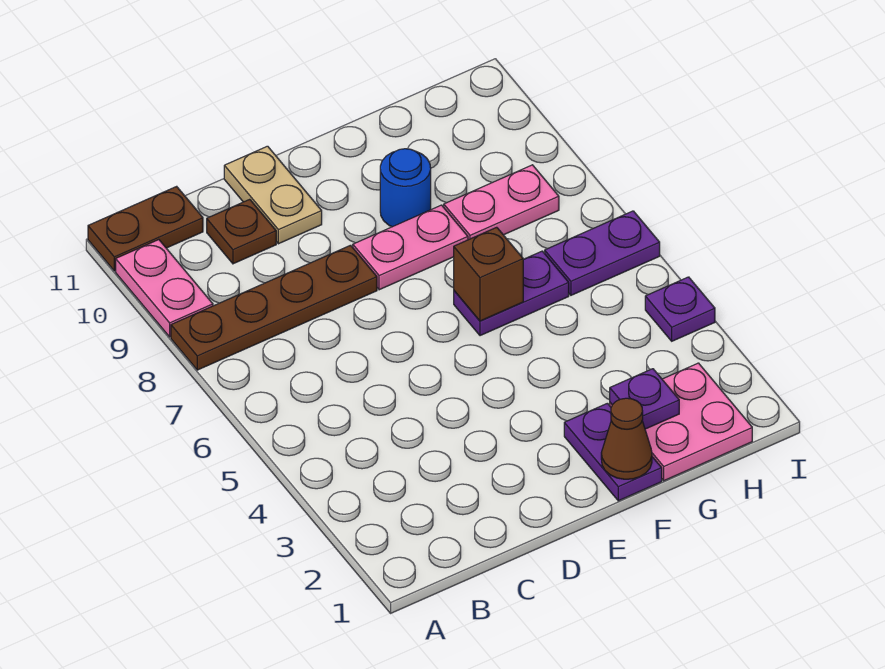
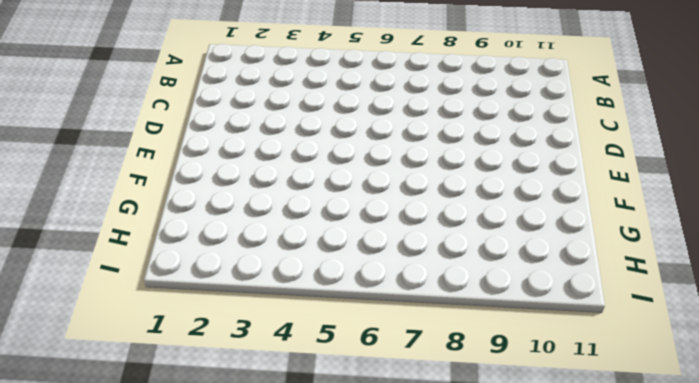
none -> brown plate A8:D8 level 1
none -> pink plate A9:A10 level 1
none -> brown plate A11:B11 level 1

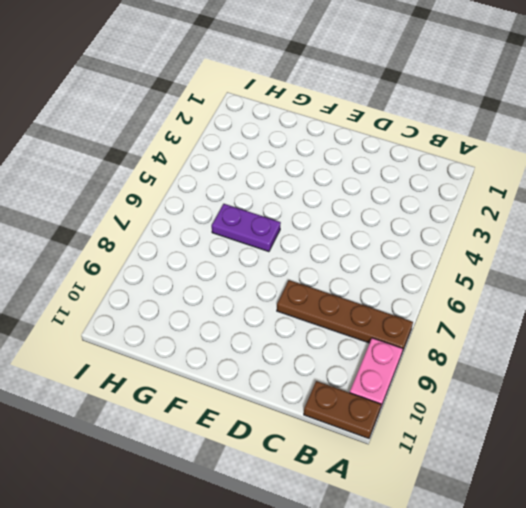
none -> brown plate C10 level 1
none -> tan plate D10:D11 level 1
none -> pink plate E8:F8 level 1

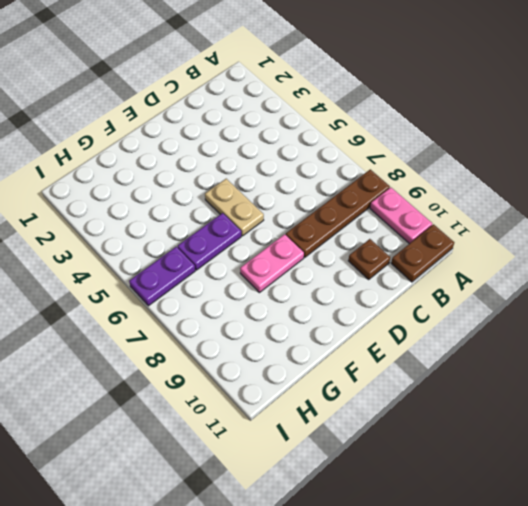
tan plate E5:E6 level 1 -> tan plate D10:D11 level 1
none -> purple plate F1:F2 level 1
none -> blue round brick F9 level 1
none -> pink plate G1:H2 level 1

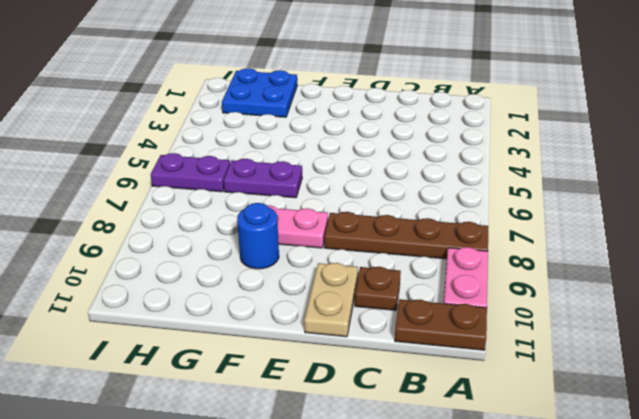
blue plate G1:H2 level 1 -> pink plate G1:H2 level 1
none -> purple plate F1:F2 level 1
none -> pink plate G8:H8 level 1
none -> purple plate I4 level 1

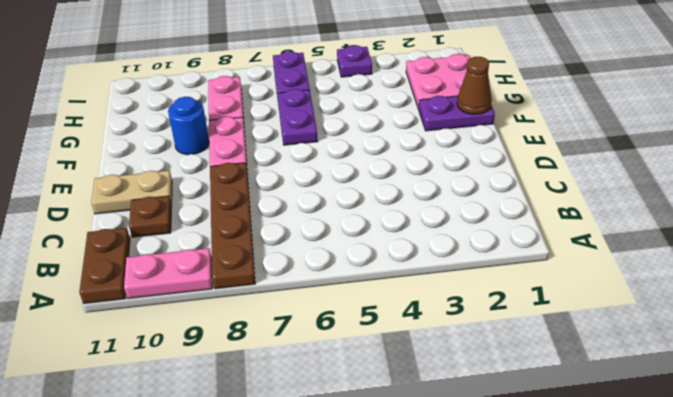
none -> brown brick F6 level 2
none -> purple plate G2 level 2

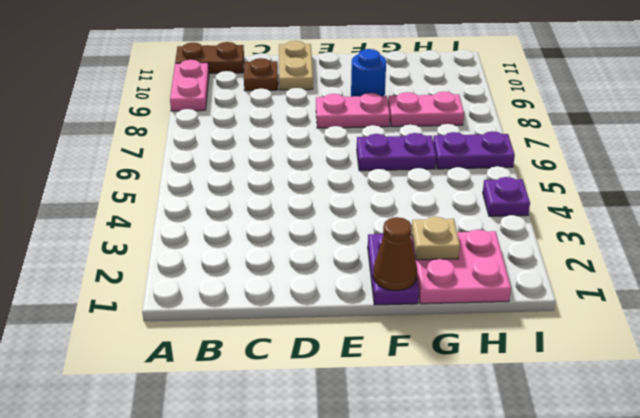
tan plate G2 level 2 -> purple plate G2 level 2
none -> brown plate A8:D8 level 1
none -> brown brick F6 level 2

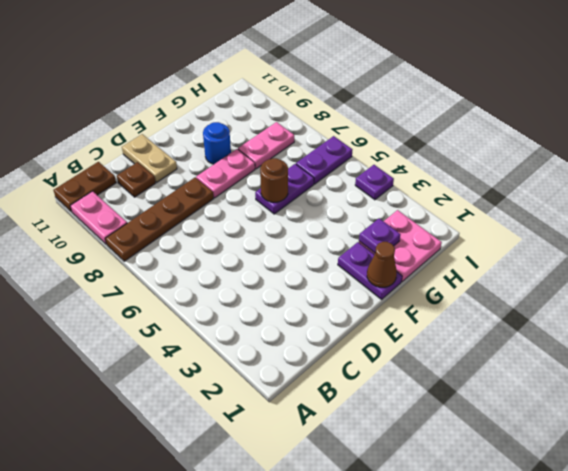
brown round brick F6 level 2 -> brown brick F6 level 2

